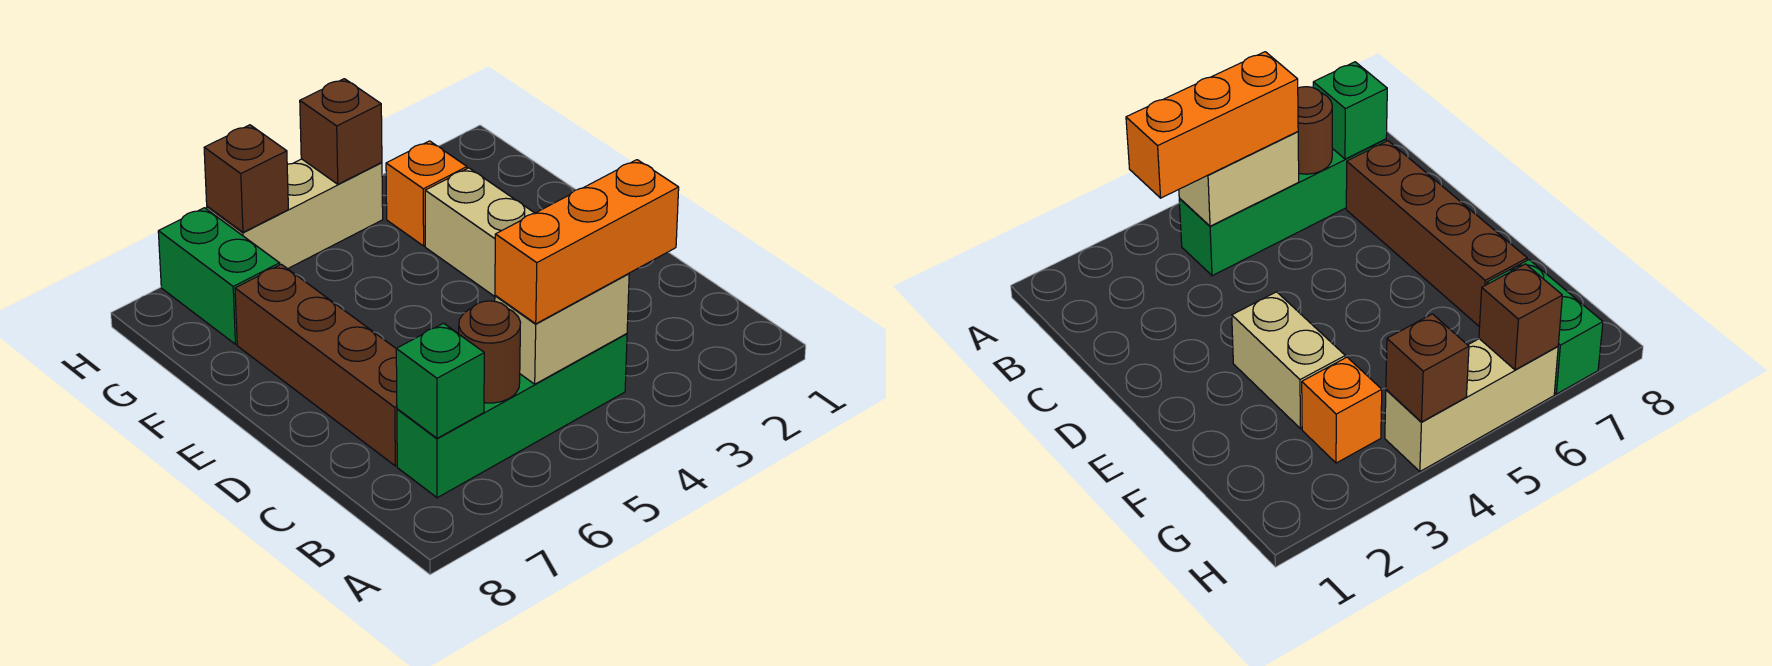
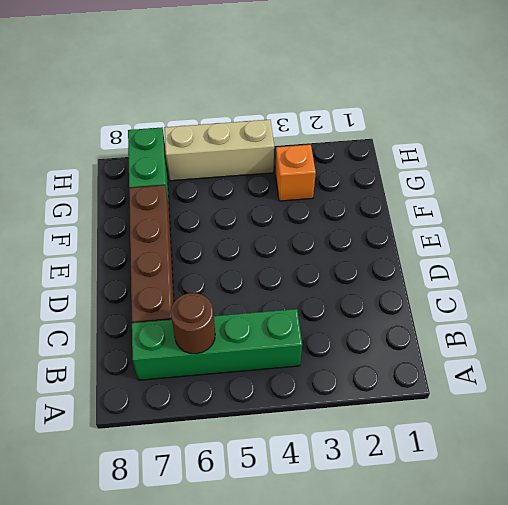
none -> tan brick E3:F3 level 1
none -> tan brick B4:B5 level 2
none -> green brick B7 level 2

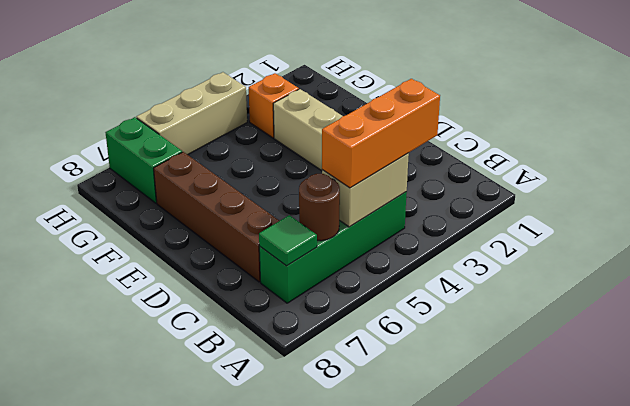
green tile B7 level 2 -> green brick B7 level 2
none -> brown brick H4 level 2
none -> brown brick H6 level 2

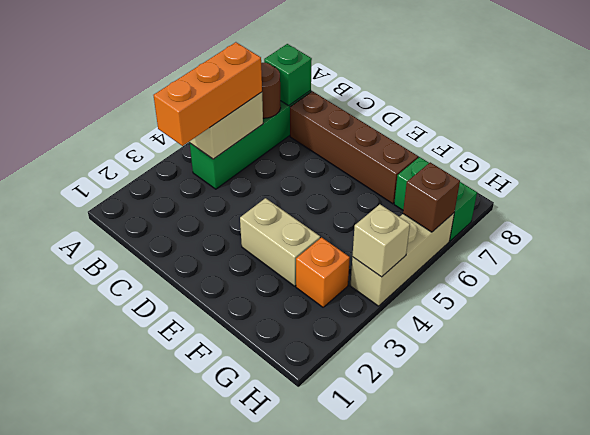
tan brick H4 level 2 -> brown brick H4 level 2

